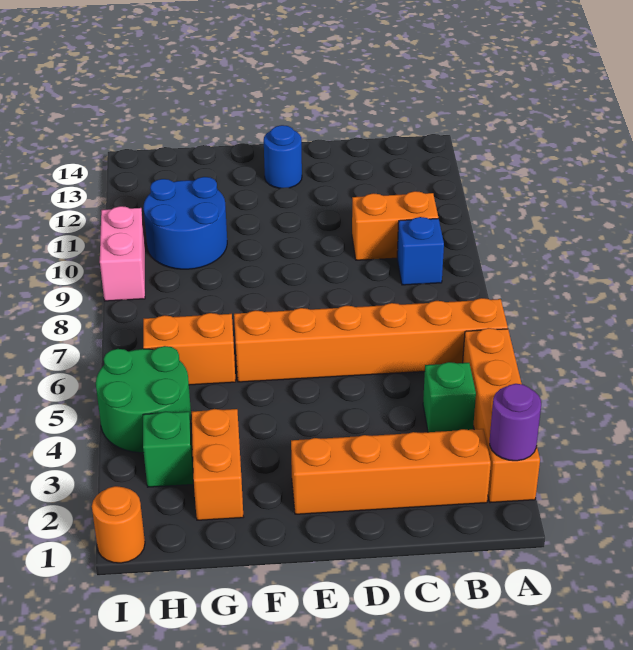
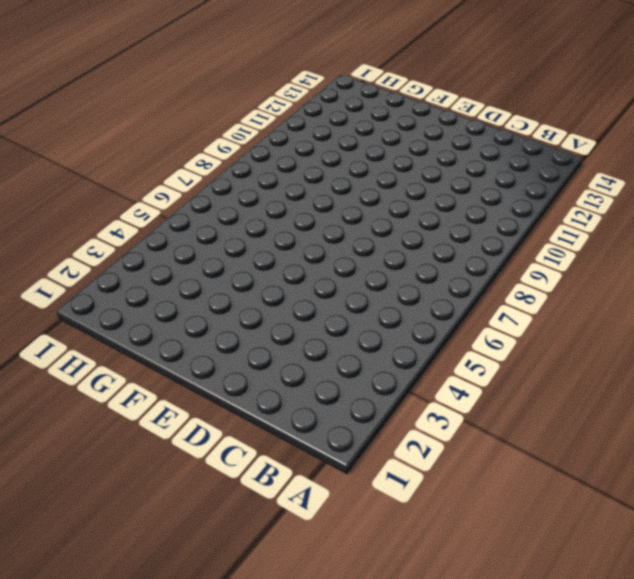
none -> orange brick A2:A5 level 1
none -> orange brick A6:F6 level 1
none -> orange brick B2:E2 level 1

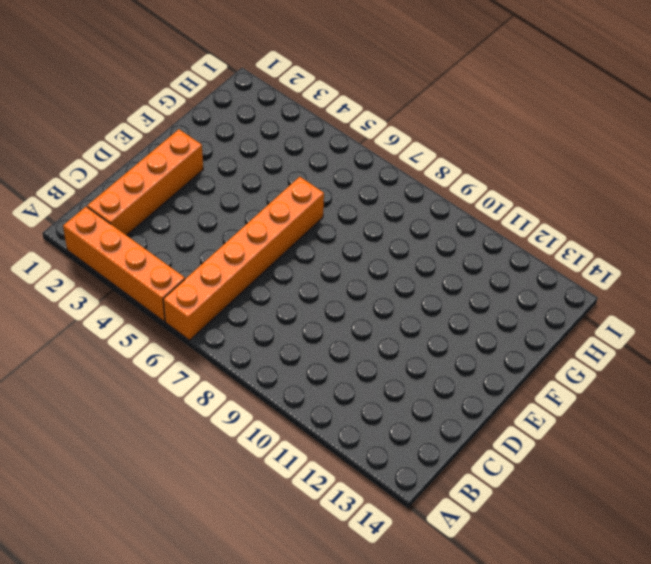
none -> green brick B4 level 1
none -> blue brick B9 level 1
none -> orange brick B10:C10 level 1

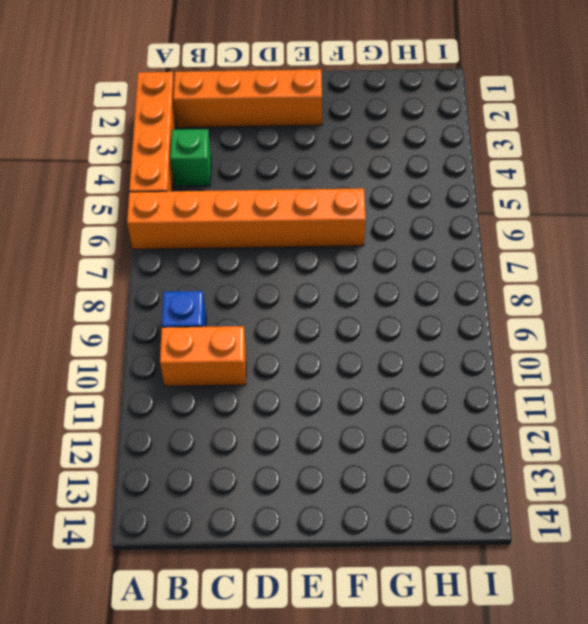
none -> blue round brick E13 level 1
none -> orange brick G2:G3 level 1
none -> orange brick G6:H6 level 1

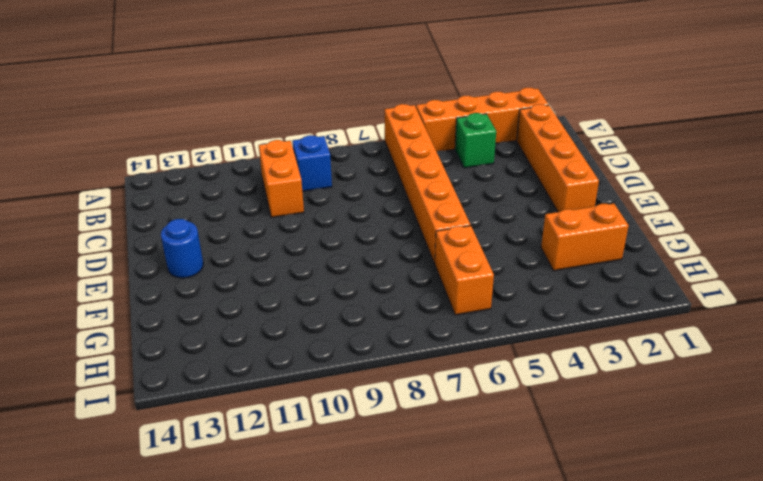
none -> blue round brick G10:H11 level 1
none -> green brick H3 level 1
none -> green round brick H4:I5 level 1

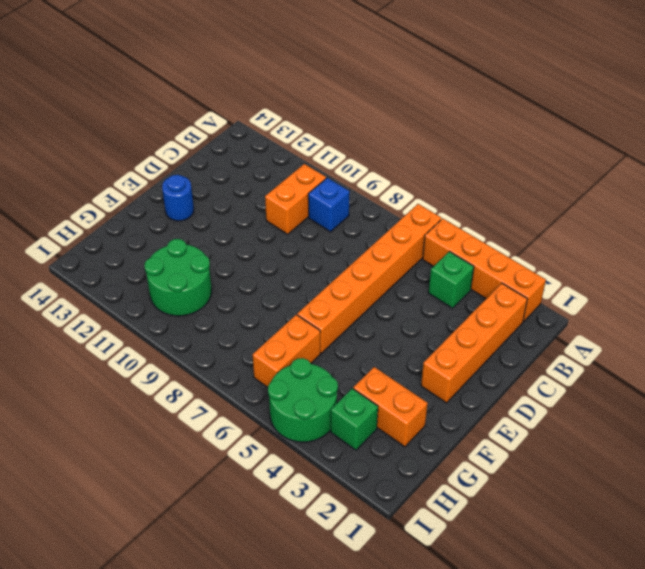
green round brick G10:H11 level 1 -> blue round brick G10:H11 level 1
none -> orange round brick I1 level 1
none -> pink brick I9:I10 level 1
none -> purple round brick A2 level 2

